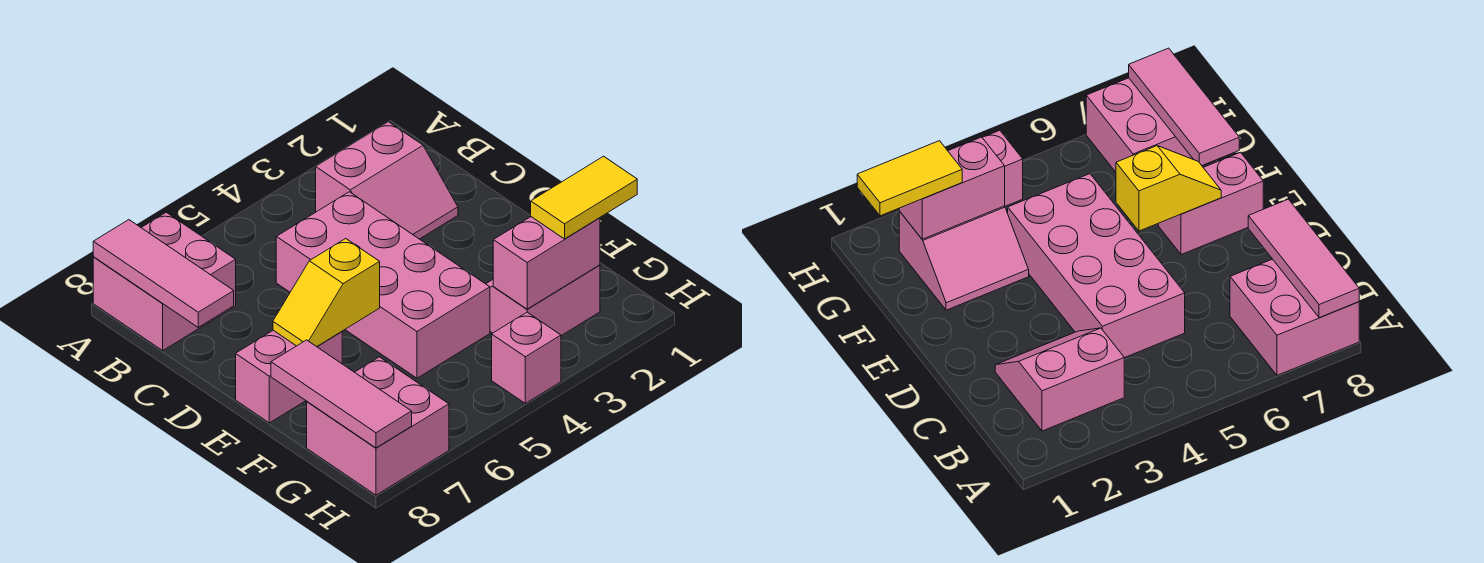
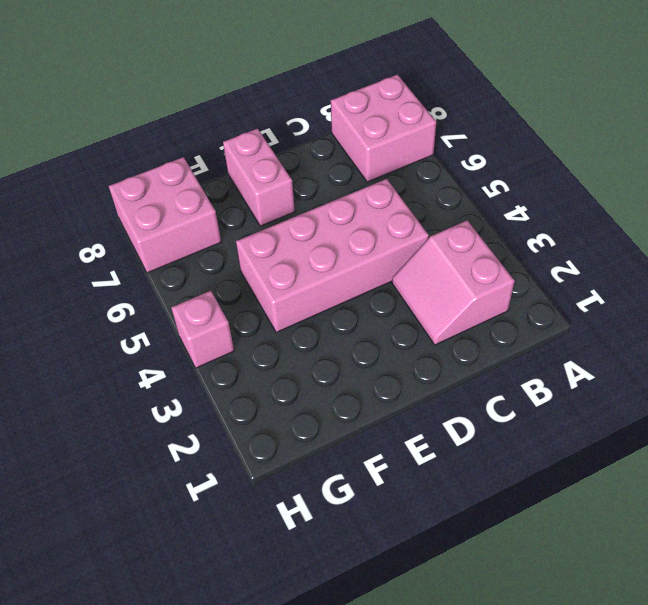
none -> pink slope F2:G3 level 1 top G
none -> pink tile A8:C8 level 2
none -> yellow slope E6:E7 level 2 top 6

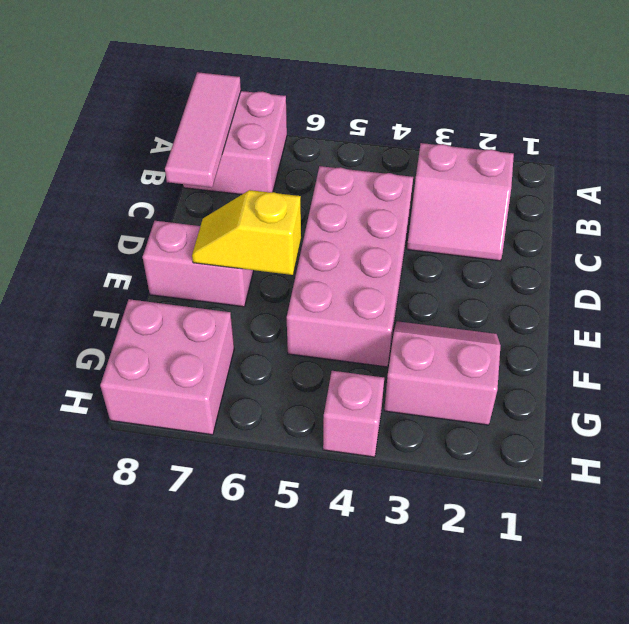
none -> pink tile F8:H8 level 2
none -> pink brick G2:G3 level 2
none -> yellow tile G1:G2 level 3

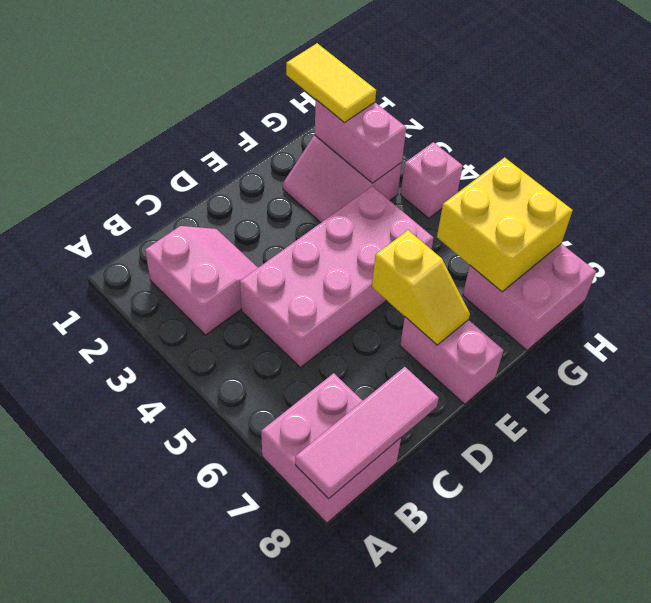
yellow brick G6:H7 level 2 -> none
none -> pink tile F8:H8 level 2

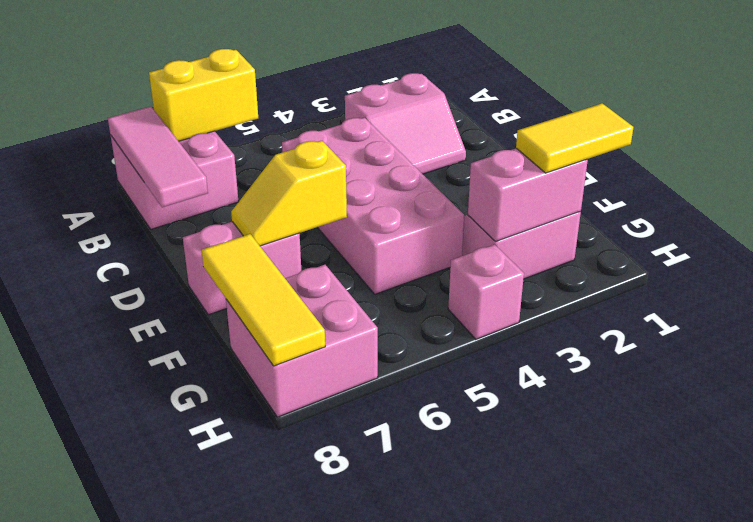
yellow brick A6:A7 level 2 -> none
yellow tile F8:H8 level 2 -> pink tile F8:H8 level 2

